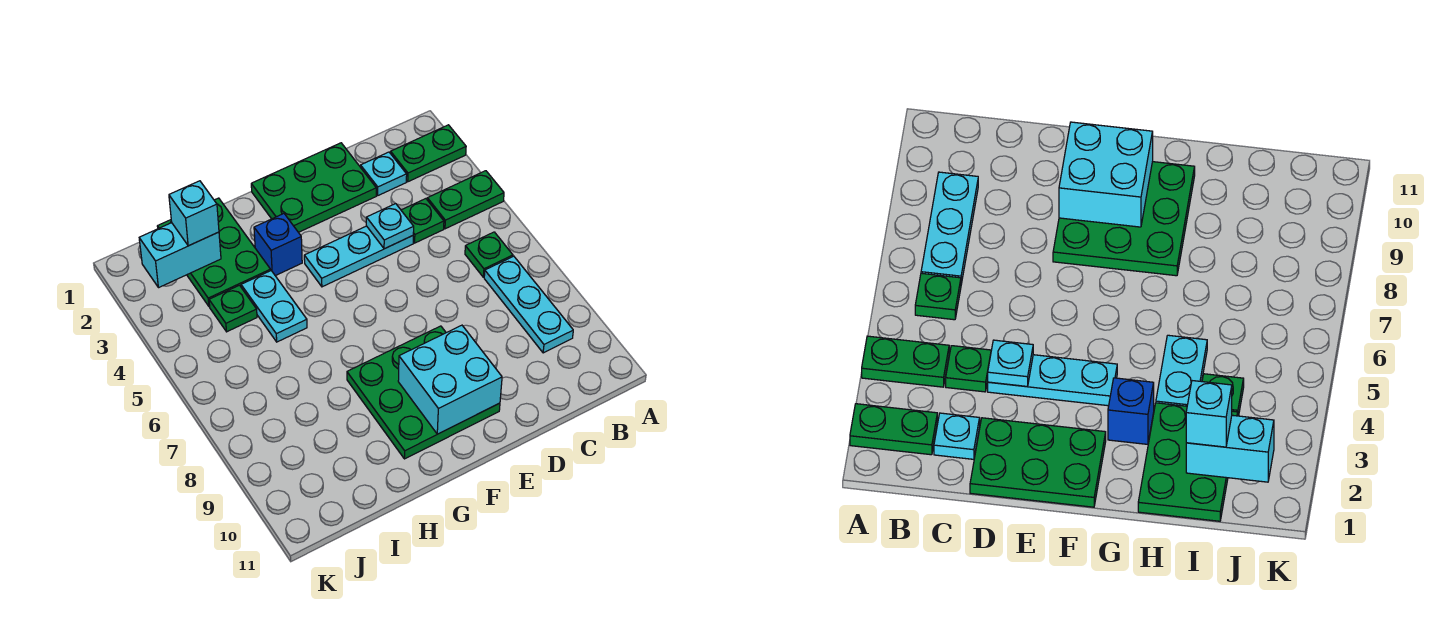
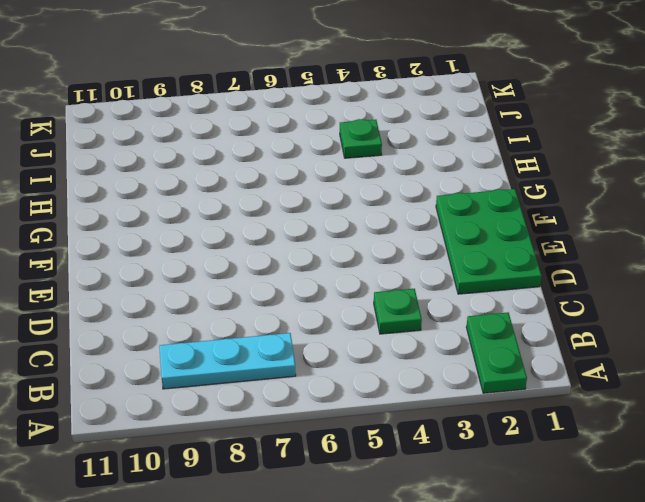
none -> green plate A4:B4 level 1
none -> green plate B6 level 1
none -> cyan plate C2 level 1

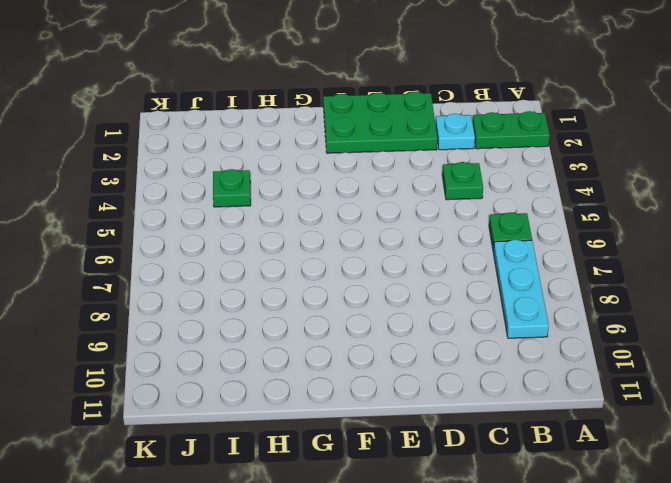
none -> green plate A4:B4 level 1
none -> cyan plate D4:F4 level 1
none -> green plate E8:G10 level 1

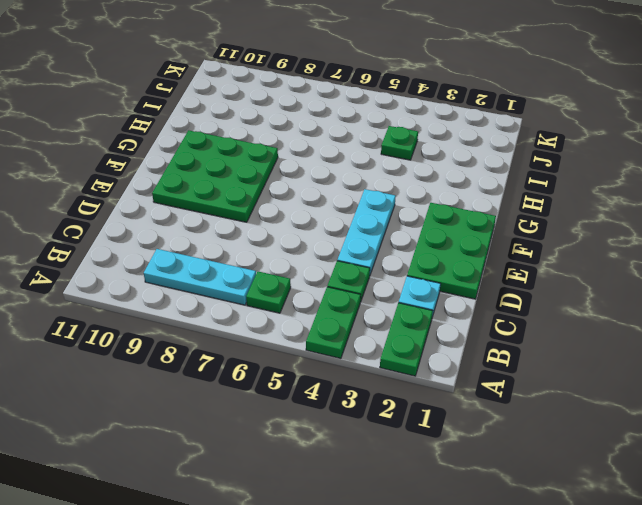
none -> blue brick G3 level 1
none -> green plate H1:I3 level 1
none -> cyan plate H4:H5 level 1

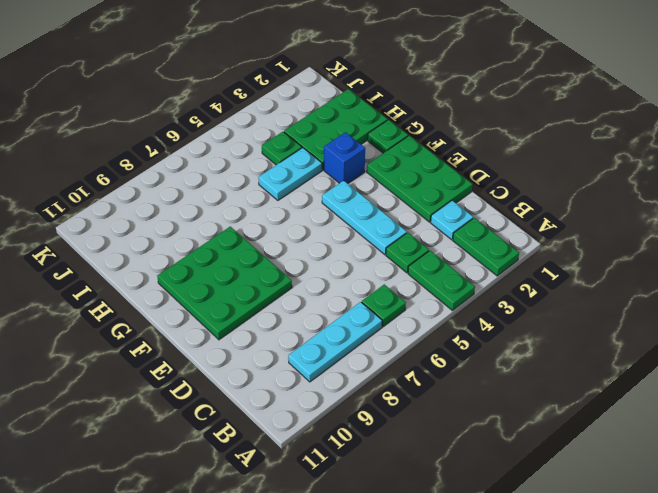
green plate G1 level 1 -> none
none -> cyan plate D4 level 2
none -> cyan brick E9:F10 level 2
none -> cyan brick I2:J2 level 2

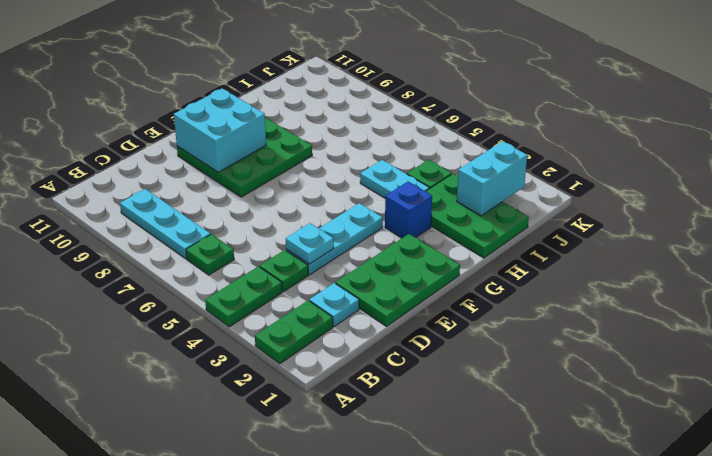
none -> cyan brick I2 level 3

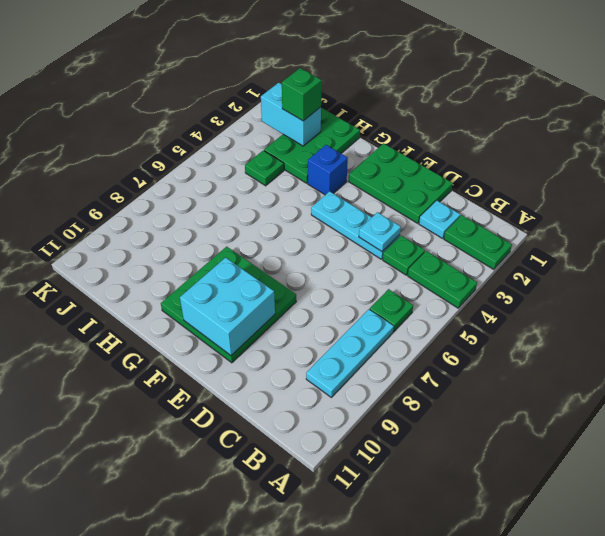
green brick I2 level 3 -> cyan brick I2 level 3
none -> cyan plate H4:H5 level 1

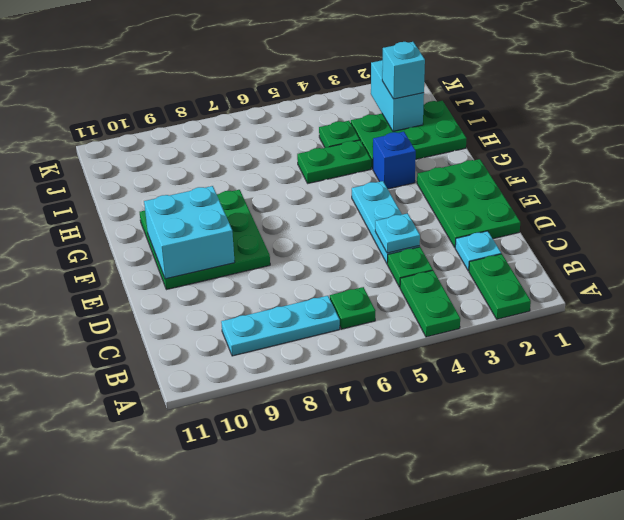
green plate H4:H5 level 1 -> cyan plate H4:H5 level 1

